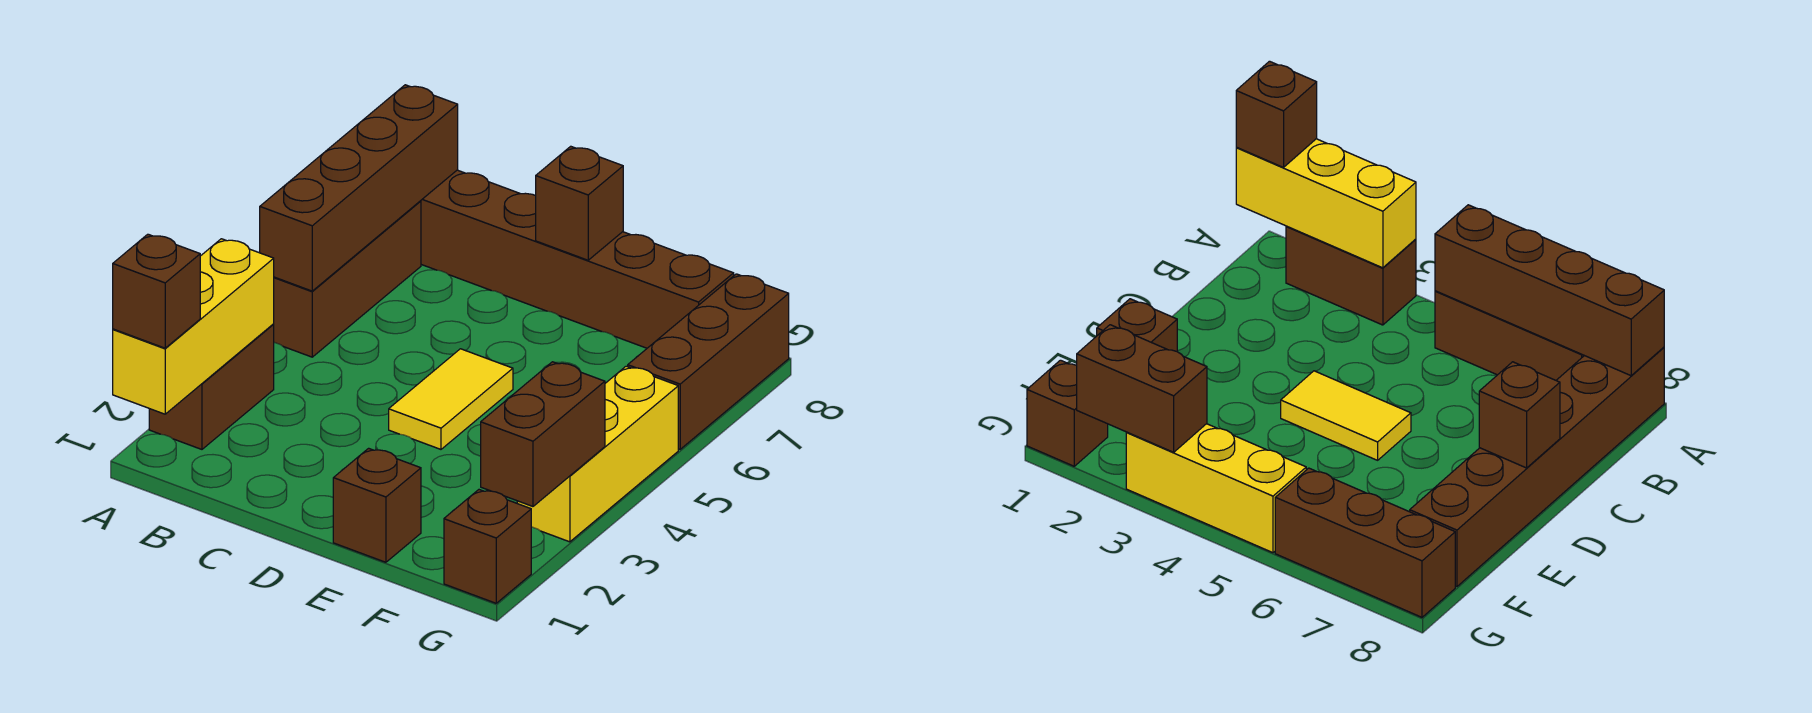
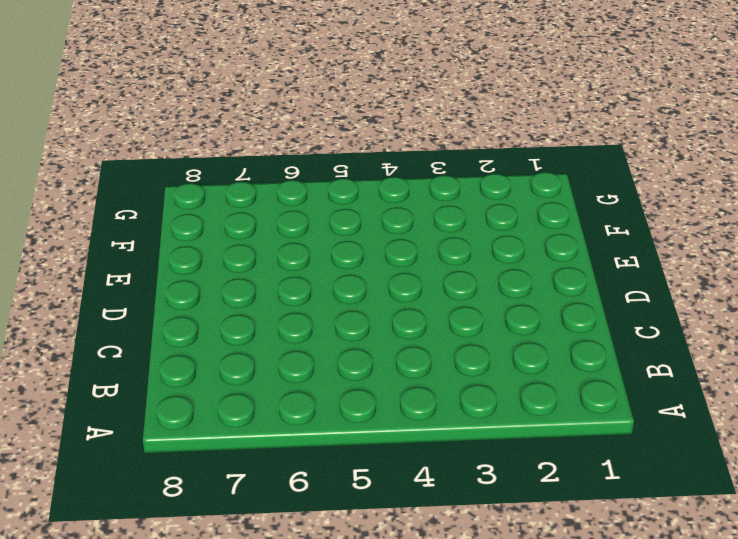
none -> brown brick A2:A3 level 1
none -> brown brick A5:A7 level 1
none -> brown brick A8:F8 level 1

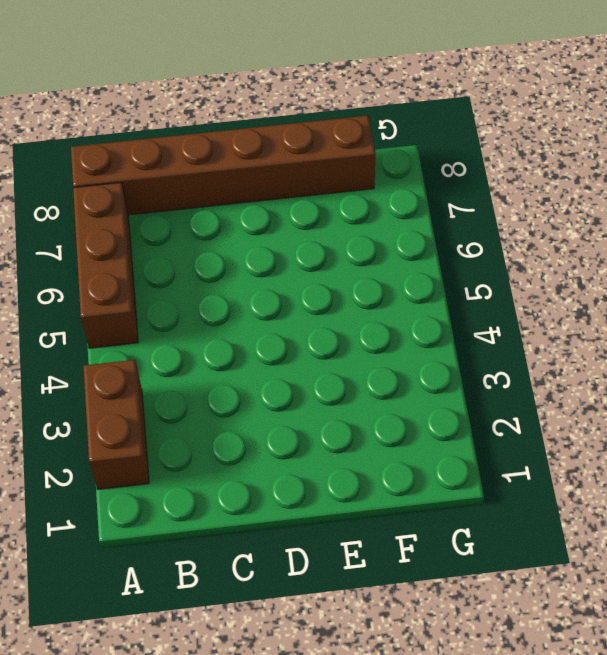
none -> yellow tile D4:D5 level 1
none -> brown brick E1 level 1
none -> brown brick G1 level 1

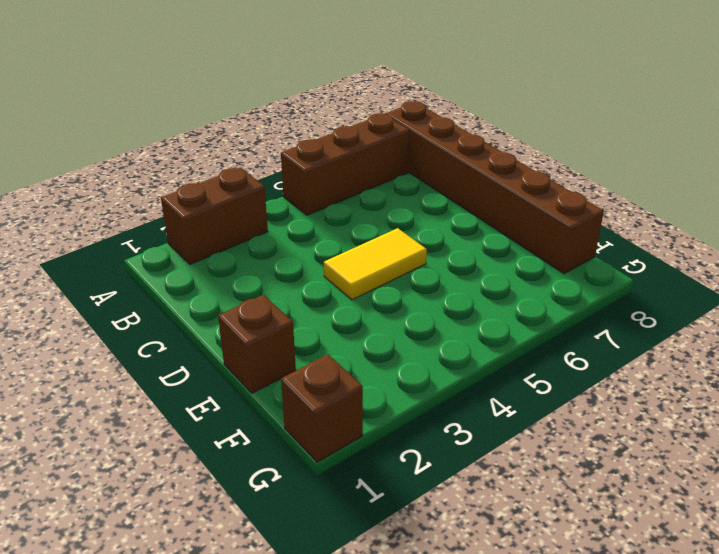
none -> yellow brick G3:G5 level 1
none -> brown brick G6:G8 level 1
none -> yellow brick A1:A3 level 2

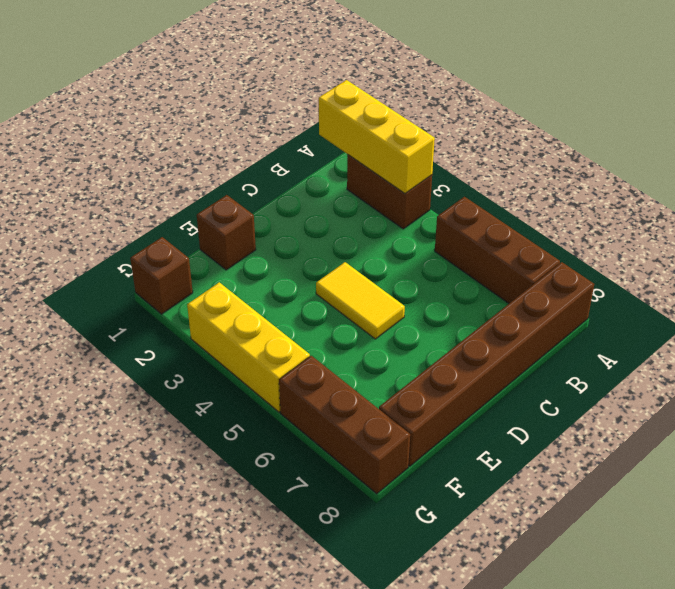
none -> brown brick A5:A8 level 2
none -> brown brick D8 level 2
none -> brown brick G2:G3 level 2

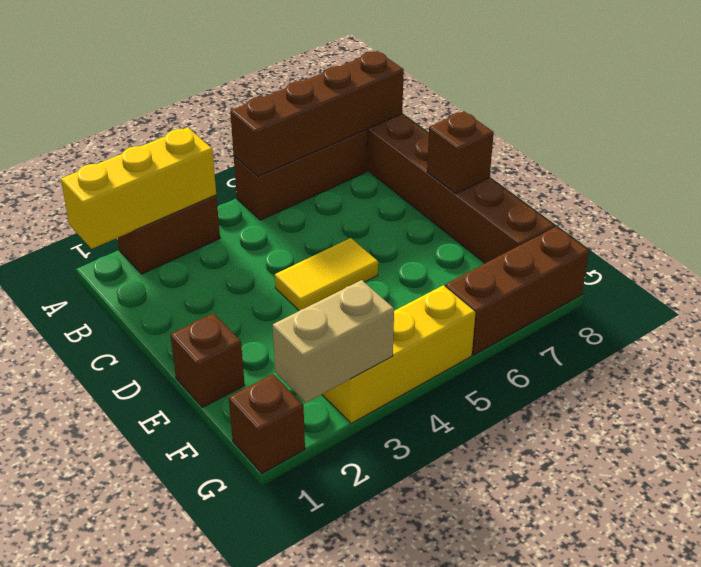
tan brick G2:G3 level 2 -> brown brick G2:G3 level 2
none -> brown brick A1 level 3

